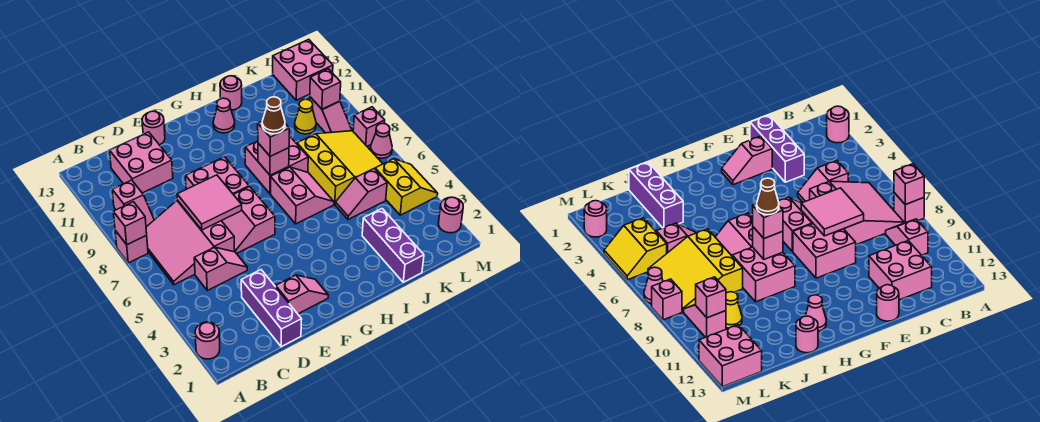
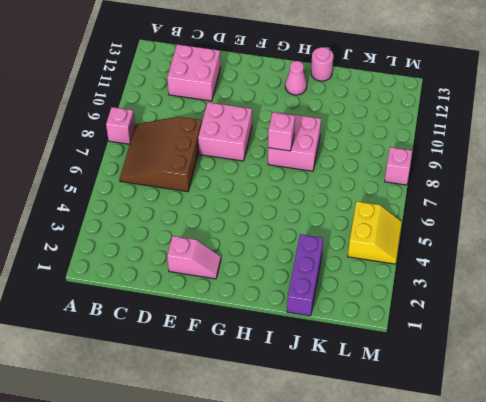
brown slope B6:D8 level 1 top D -> pink slope B6:D8 level 1 top D
none -> pink round brick A2 level 1
none -> pink slope B9:B10 level 1 top 10
none -> pink slope C5:D5 level 1 top C
none -> purple brick D1:D3 level 1

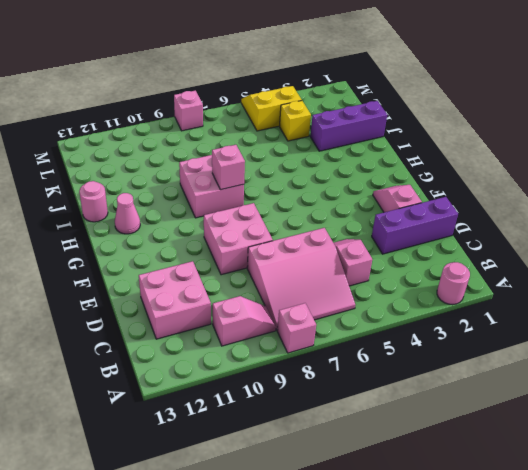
yellow brick K4 level 1 -> none
none -> pink slope E6:F7 level 1 top F
none -> pink round brick E13 level 1
none -> pink slope H6:I7 level 1 top H
none -> pink slope J5:K5 level 1 top K

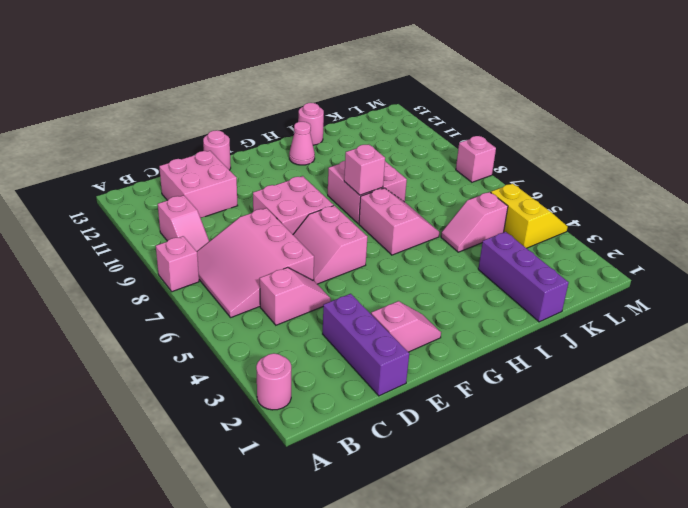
none -> yellow slope J6:L8 level 1 top J
none -> yellow cone K10 level 1
none -> pink slope L9:L10 level 1 top 10
none -> pink brick L12:M13 level 1

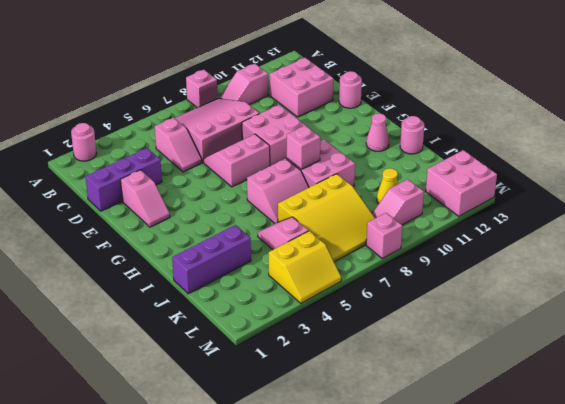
none -> pink round brick M2 level 1
none -> pink cone M7 level 1
none -> pink brick A8 level 2
none -> pink tile D7:E8 level 2

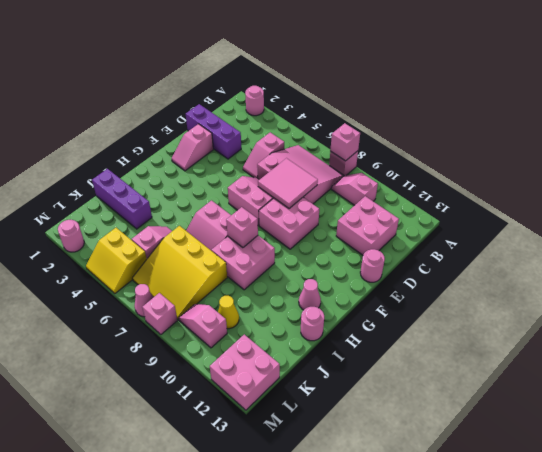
none -> pink brick L10 level 2
none -> pink brick H8 level 3
none -> brown cone H8 level 4

